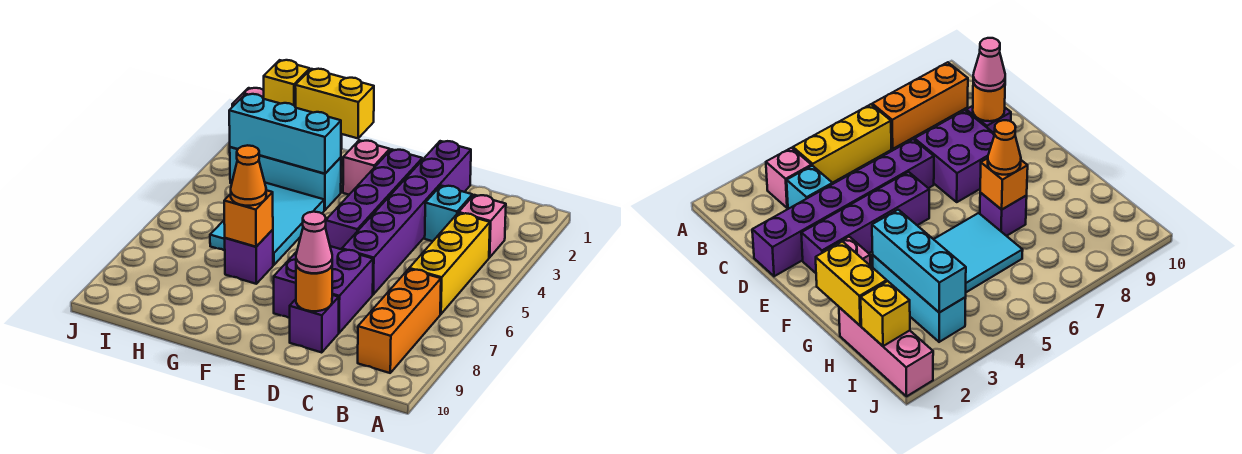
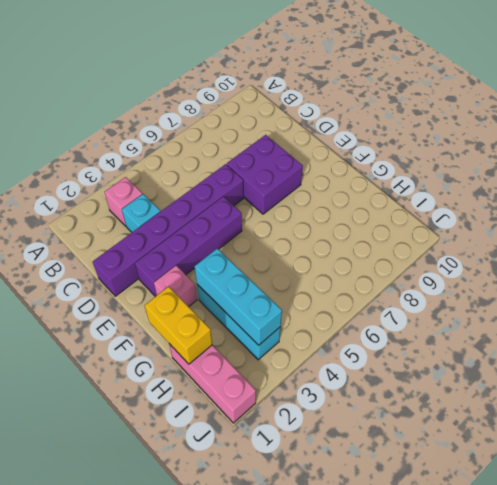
none -> yellow brick B4:B6 level 1
none -> orange brick B7:B9 level 1
none -> purple brick D9 level 1

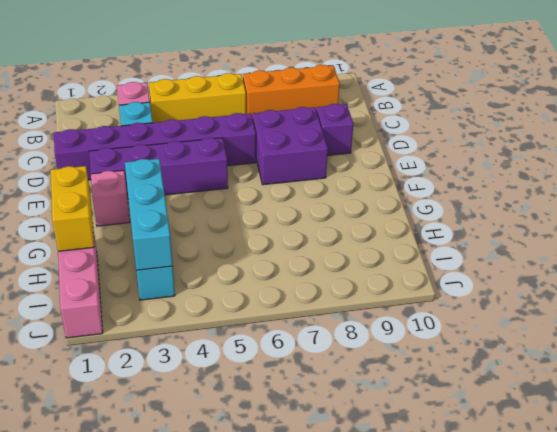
none -> cyan tile G4:H6 level 1
none -> purple brick G7 level 1
none -> orange round brick D9 level 2

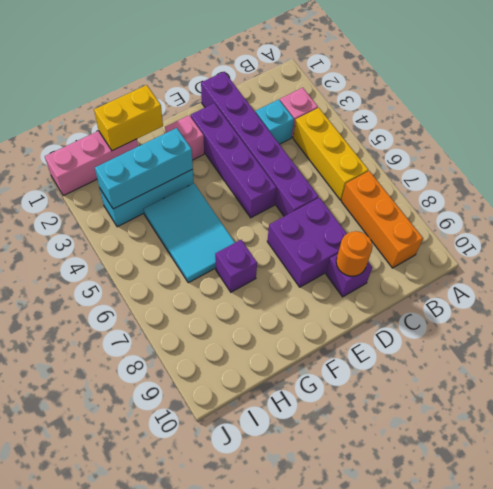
none -> orange brick G7 level 2
none -> yellow brick I1 level 2
none -> pink cone D9 level 3

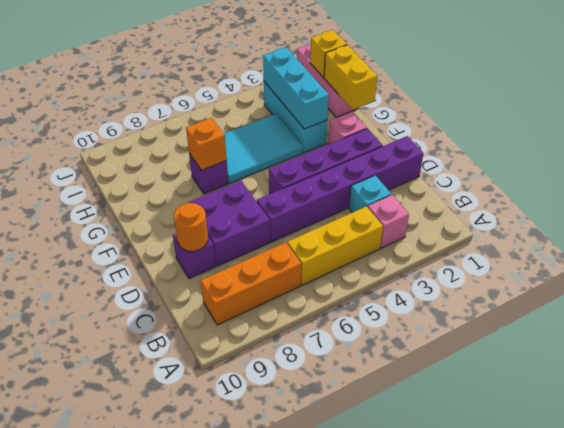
none -> pink cone D9 level 3
none -> orange cone G7 level 3

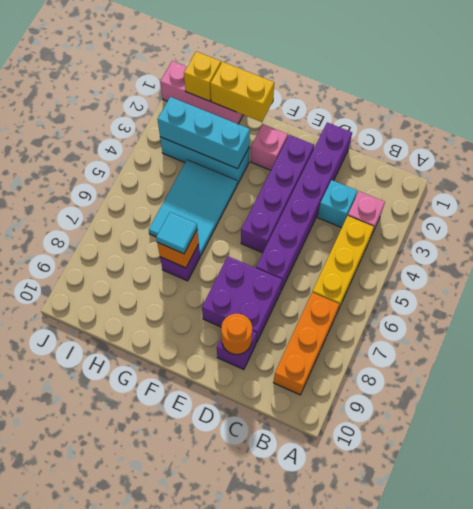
cyan tile G7 level 3 -> orange cone G7 level 3
none -> pink cone D9 level 3

